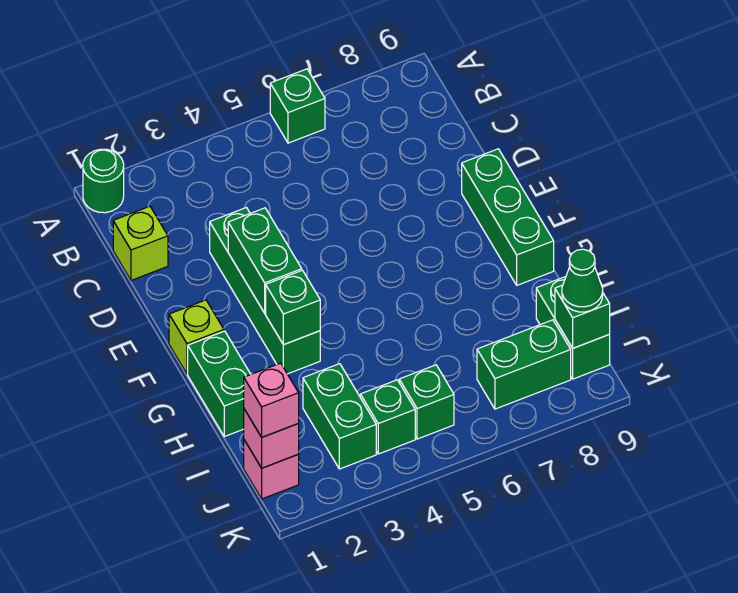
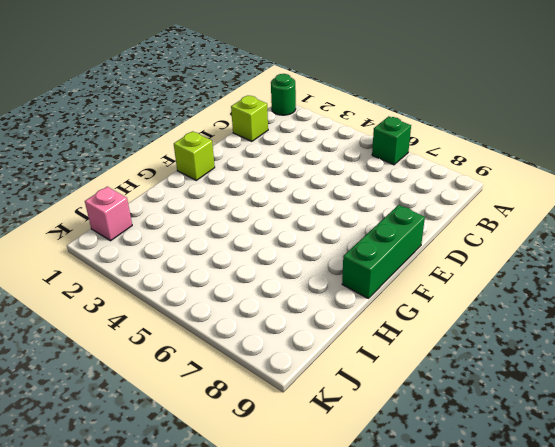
none -> green brick D3:G3 level 1
none -> green brick G1:H1 level 1
none -> green brick I3:J3 level 1

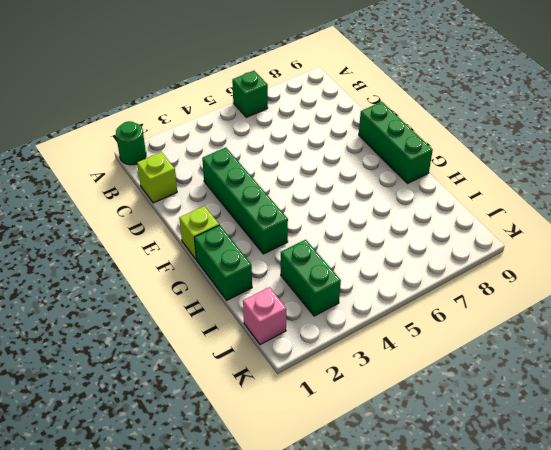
none -> green brick I9:J9 level 1
none -> green brick J4 level 1
none -> green brick J5 level 1

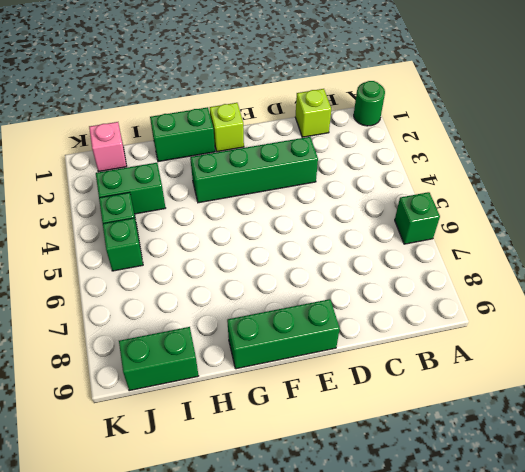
none -> green brick J7:J8 level 1
none -> green brick E3:F3 level 2
none -> green brick G3 level 2

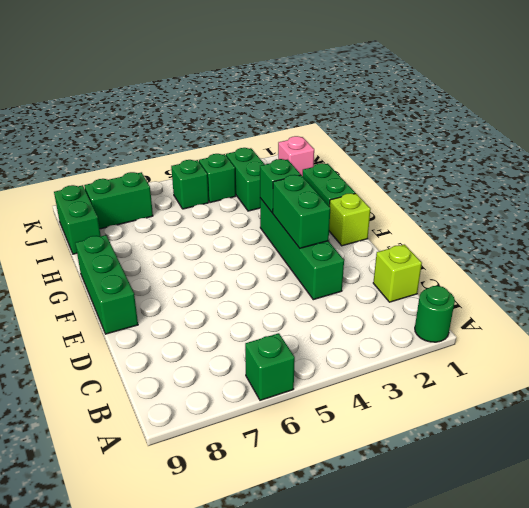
none -> pink brick J1 level 2
none -> green brick J9 level 2
none -> pink brick J1 level 3

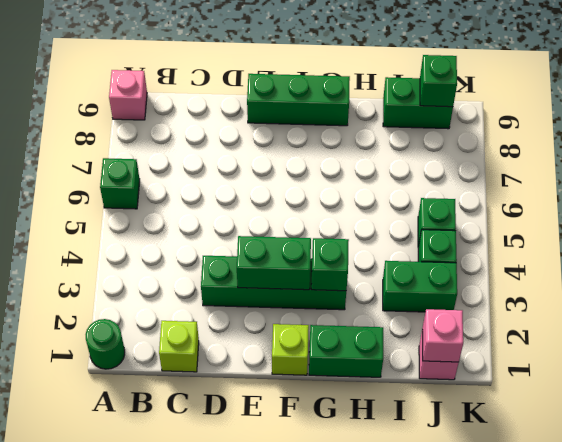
pink brick A9 level 1 -> pink brick J1 level 3
none -> green brick J7:J8 level 1
none -> green cone J9 level 3

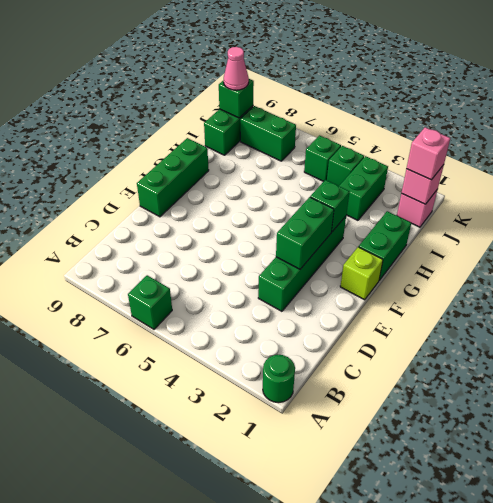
pink cone J9 level 3 -> green cone J9 level 3
none -> lime brick C1 level 1

